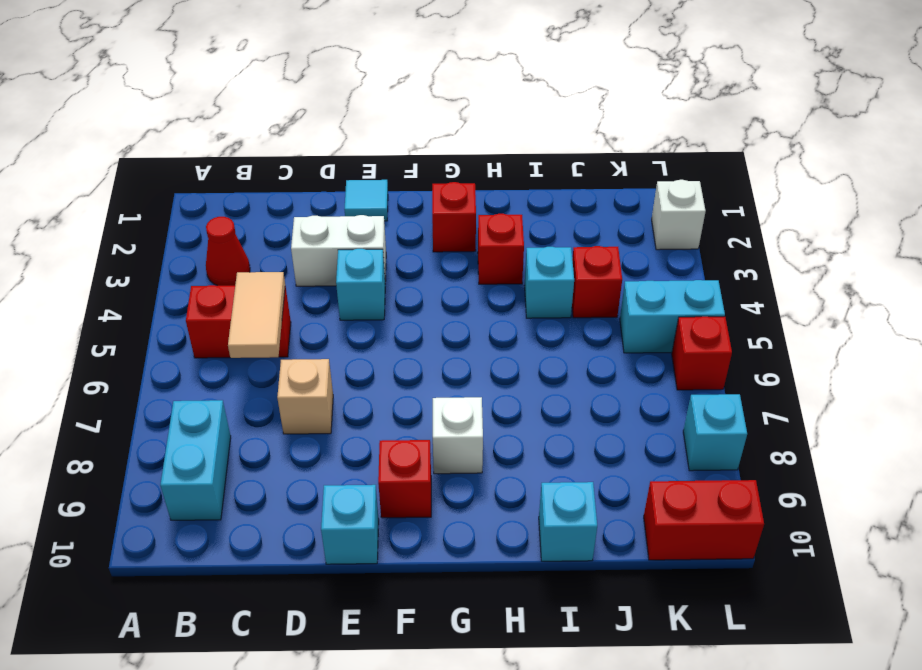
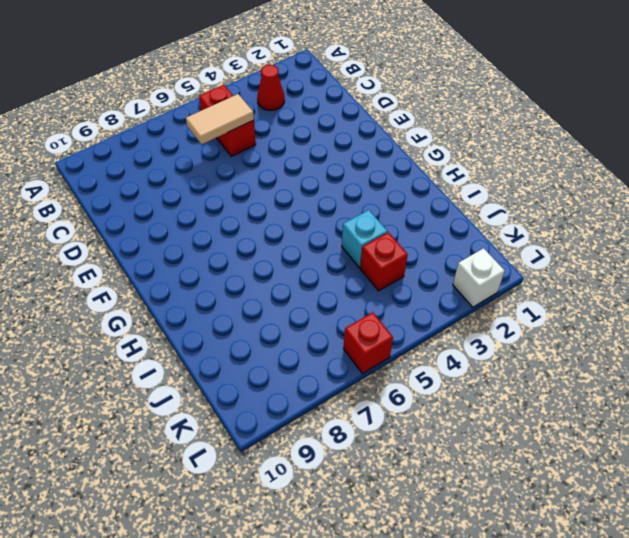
none -> cyan brick B8:B9 level 1
none -> white brick D3:E3 level 1
none -> tan brick D7 level 1

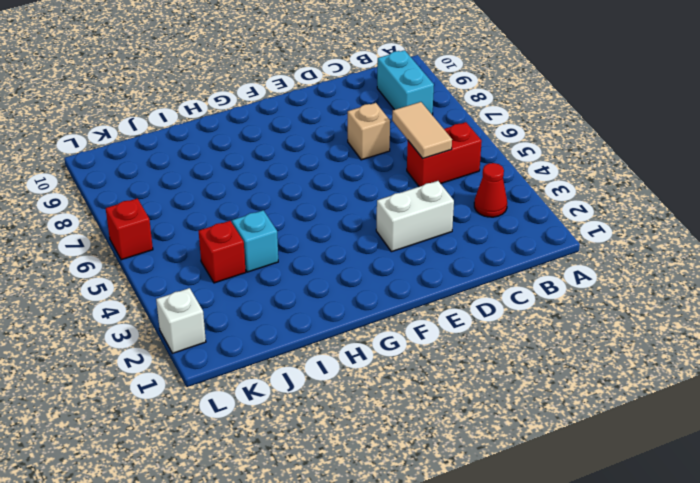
none -> cyan tile E1 level 1
none -> cyan brick E4 level 1
none -> cyan brick E10 level 1

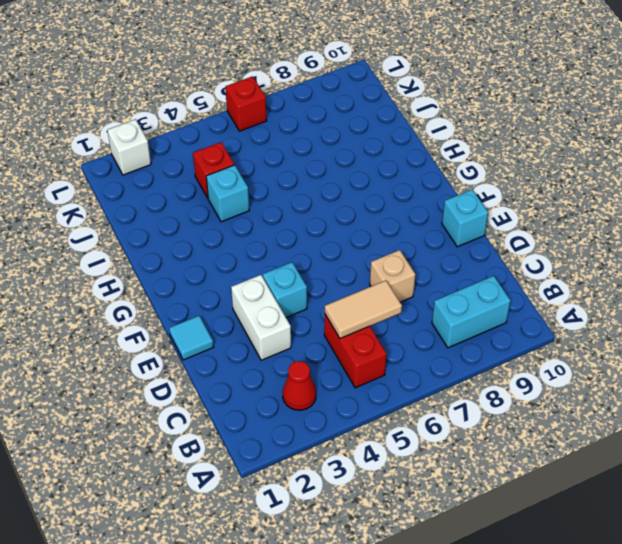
none -> red brick F9 level 1
none -> red brick G2 level 1
none -> white brick G8 level 1

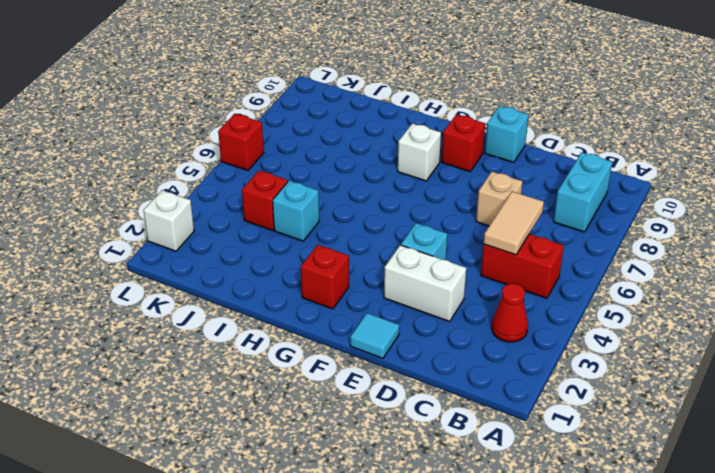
none -> red brick H3 level 1
none -> cyan brick I10 level 1
none -> cyan brick K5:L5 level 1

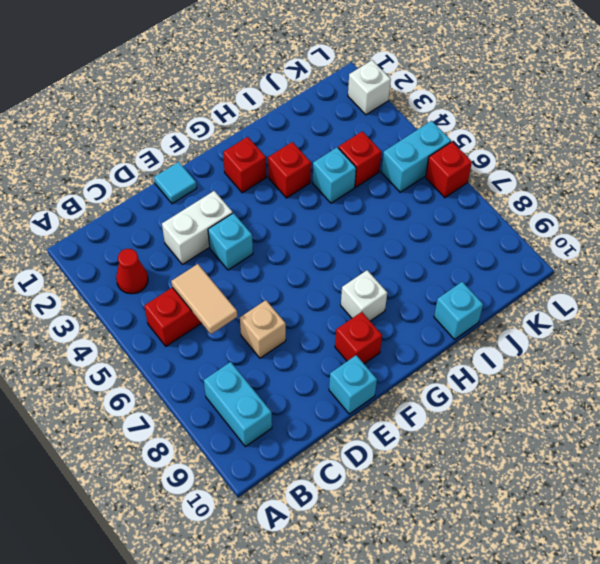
none -> red brick K10:L10 level 1
none -> cyan brick L8 level 1

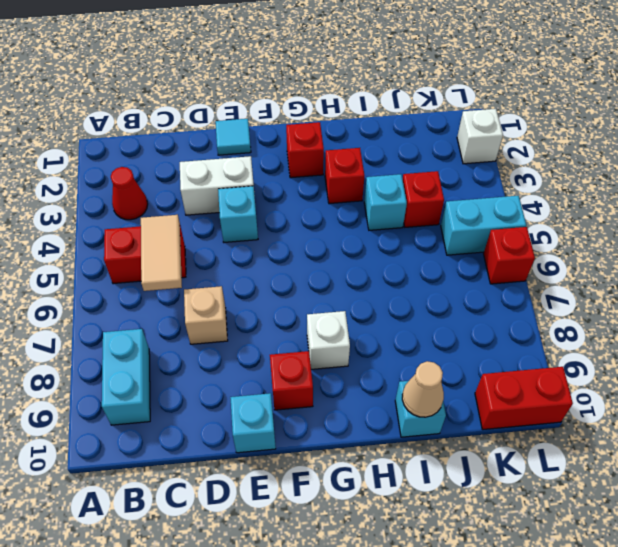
tan cone I10 level 2 -> none
none -> cyan brick L8 level 1

